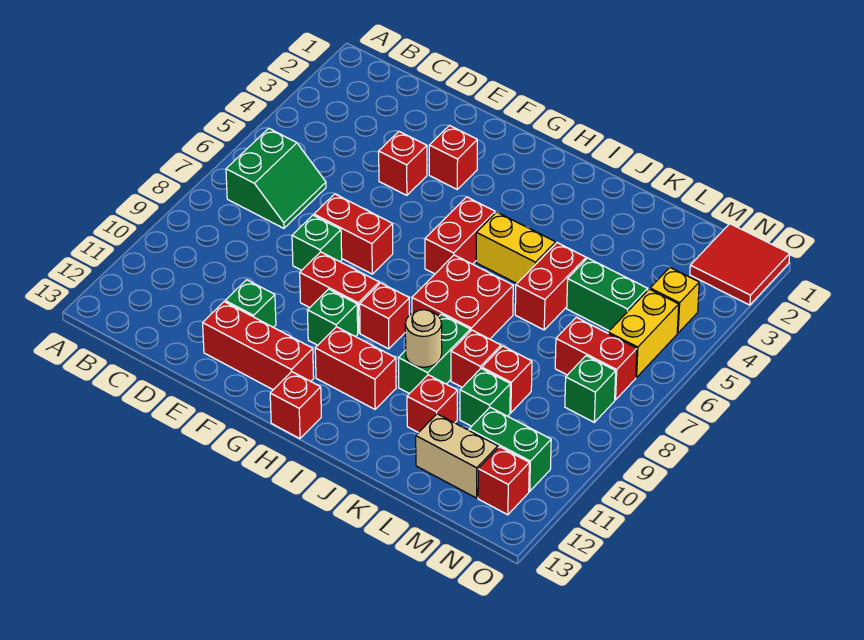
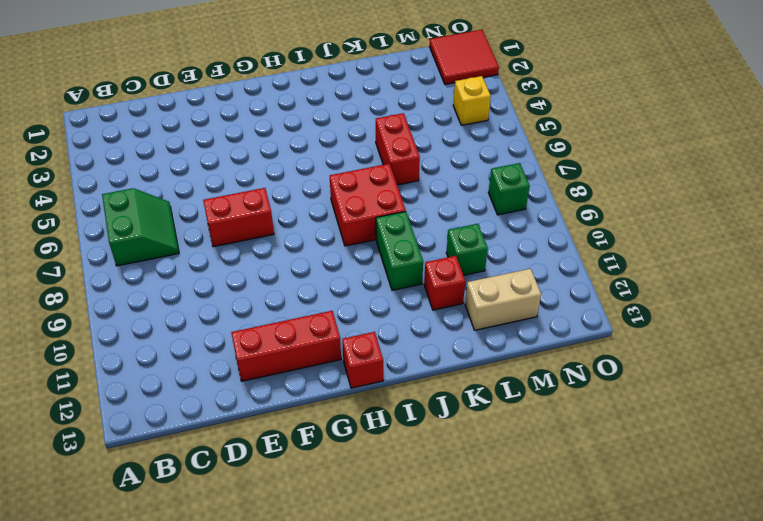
none -> red brick E4 level 1
none -> green brick E8 level 1
none -> green brick E11 level 1
none -> red brick F3 level 1

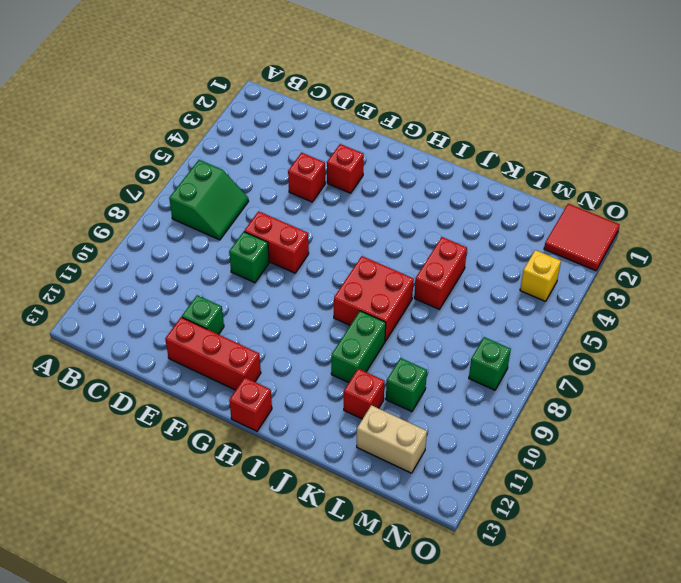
none -> red brick F9:G9 level 1
none -> green brick G10 level 1
none -> red brick H5:H6 level 1
none -> red brick H9 level 1

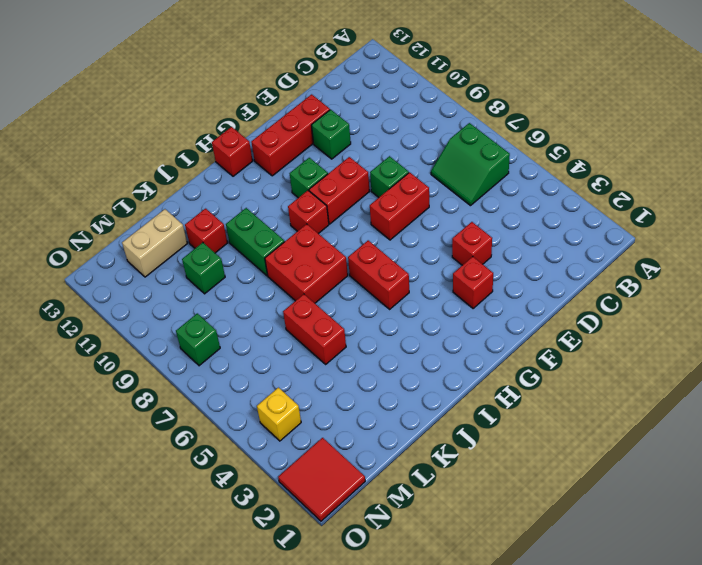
none -> red brick H11:I11 level 1
none -> yellow brick I5:J5 level 1
none -> red brick K9 level 1
none -> green brick L5:M5 level 1

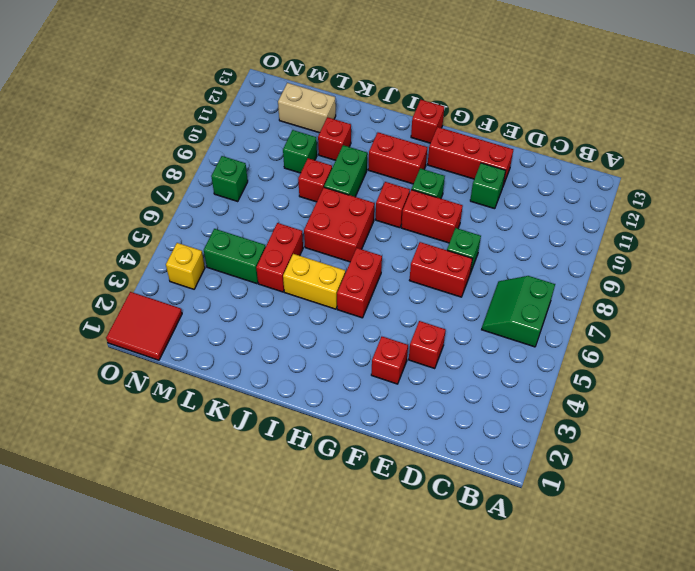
none -> red brick L9 level 1
none -> red brick M7:N7 level 1
none -> green brick M11:N11 level 1
none -> yellow brick N5:N6 level 1

